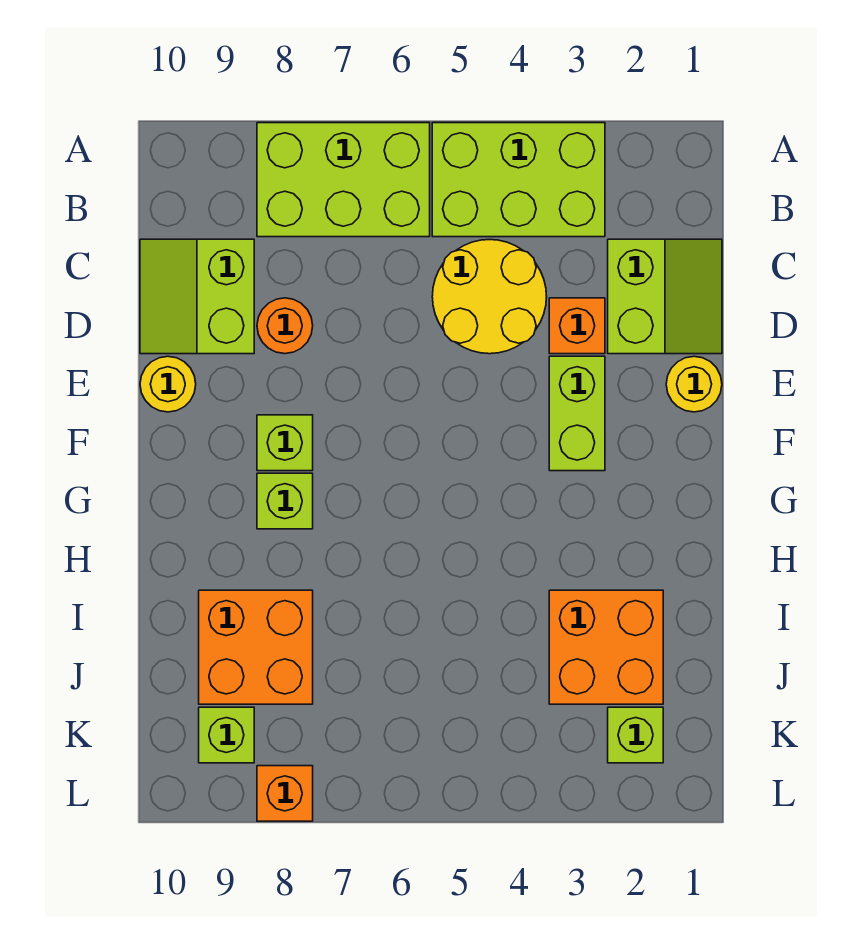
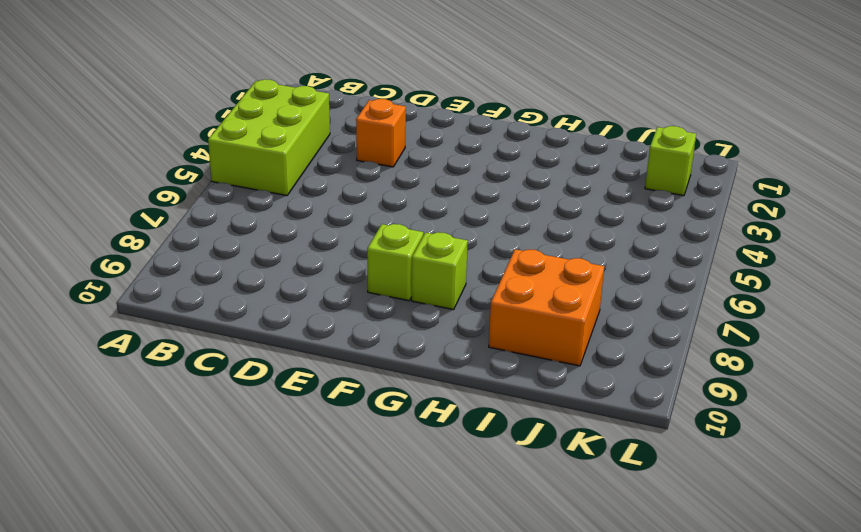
none -> lime brick A6:B8 level 1
none -> lime slope C1:D2 level 1 top 2
none -> yellow round brick C4:D5 level 1

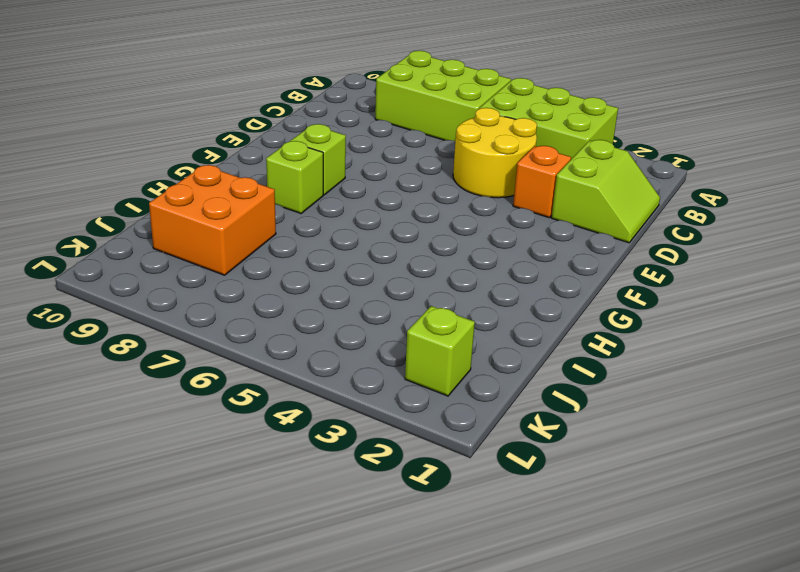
none -> lime slope C9:D10 level 1 top 9
none -> orange round brick D8 level 1
none -> yellow round brick E1 level 1

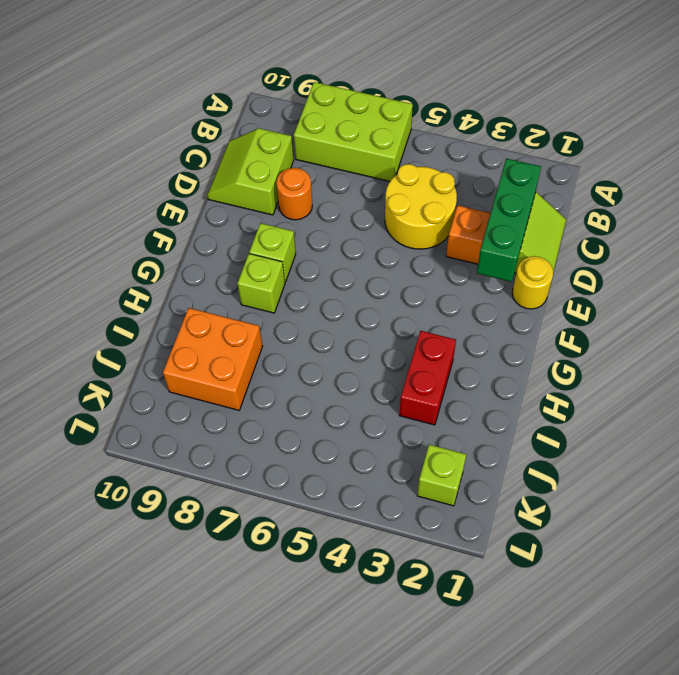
green brick C2:E2 level 2 -> none
red brick H3:I3 level 1 -> orange brick I2:J3 level 1
none -> lime brick A3:B5 level 1
none -> lime brick E3:F3 level 1
none -> yellow round brick E10 level 1

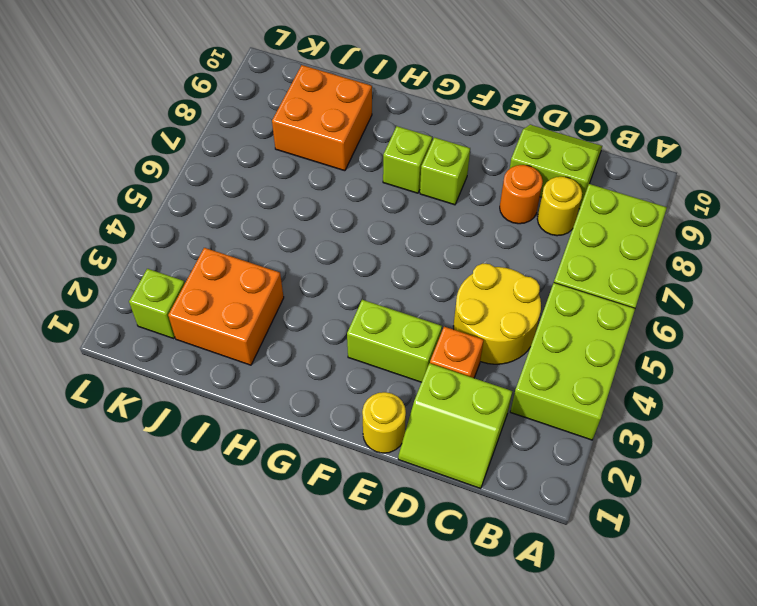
yellow round brick C8 level 1 -> yellow round brick E10 level 1
none -> lime brick K9 level 1
none -> orange brick L8 level 1

